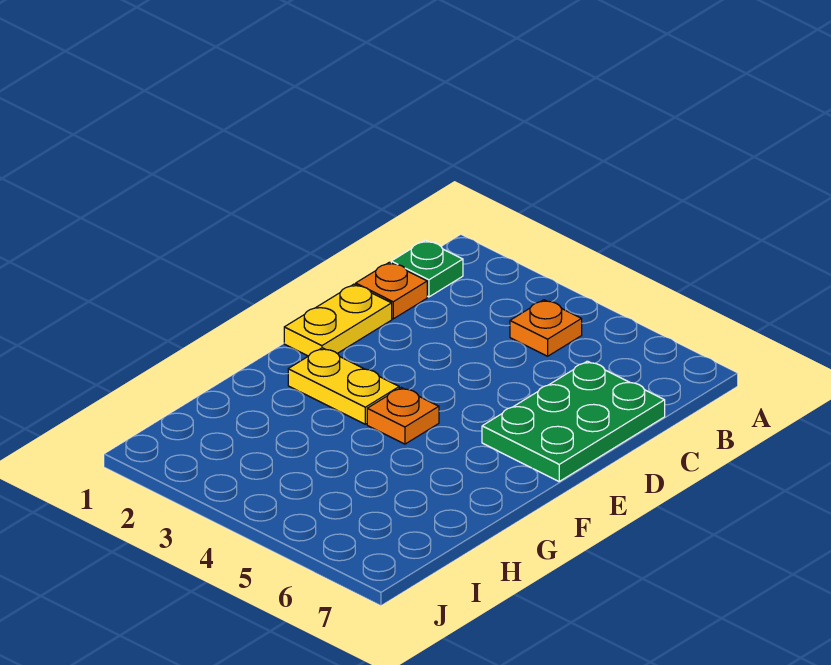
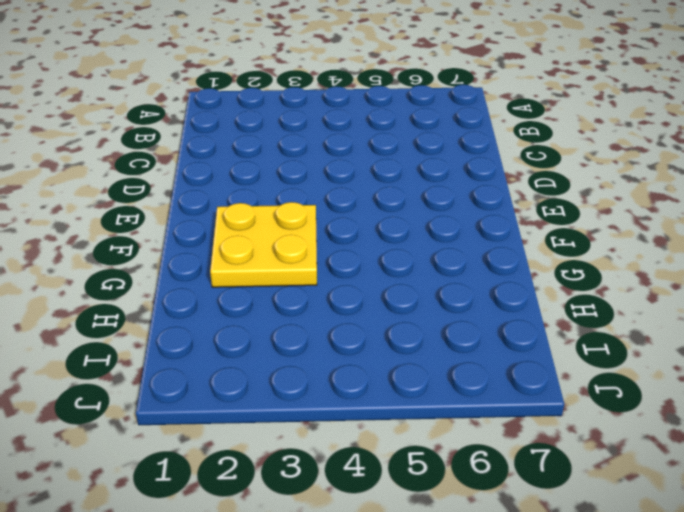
yellow plate F2:G3 level 1 -> yellow plate F2:F3 level 1
none -> green plate B1 level 1
none -> orange plate B4 level 1

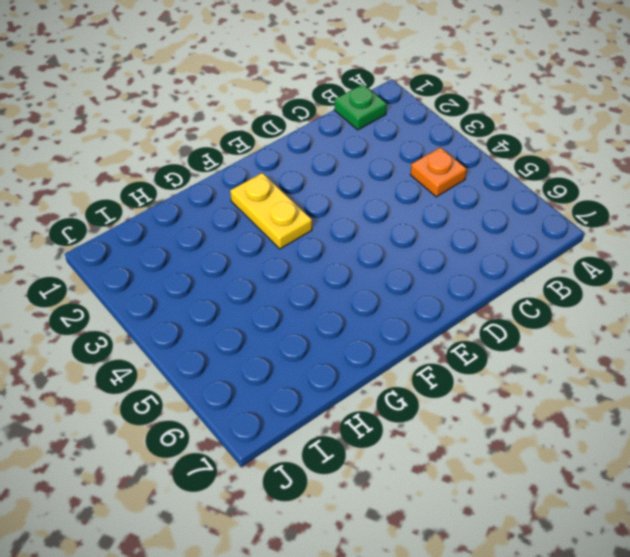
none -> orange plate C1 level 1
none -> green plate C6:E7 level 1

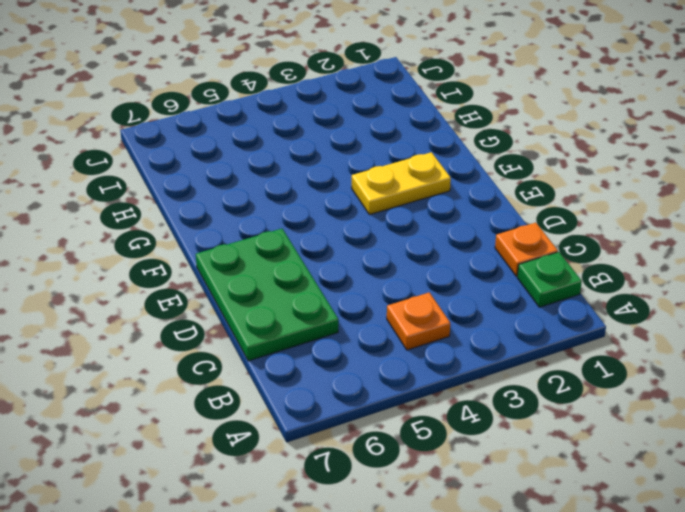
none -> yellow plate D1:E1 level 1
none -> orange plate F4 level 1

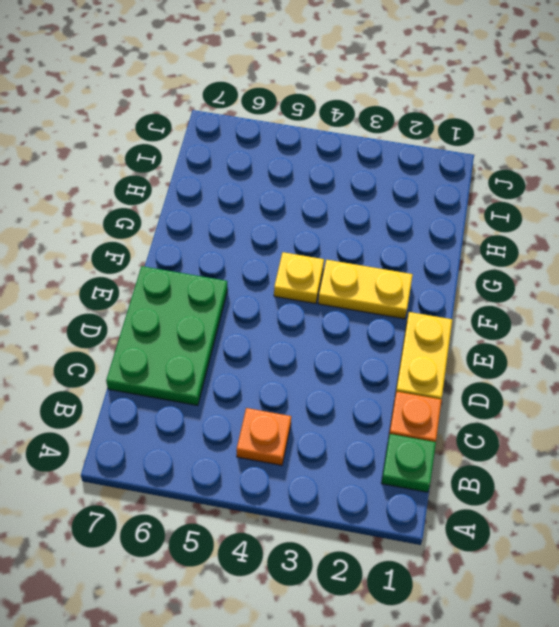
yellow plate F4 level 1 -> orange plate F4 level 1

